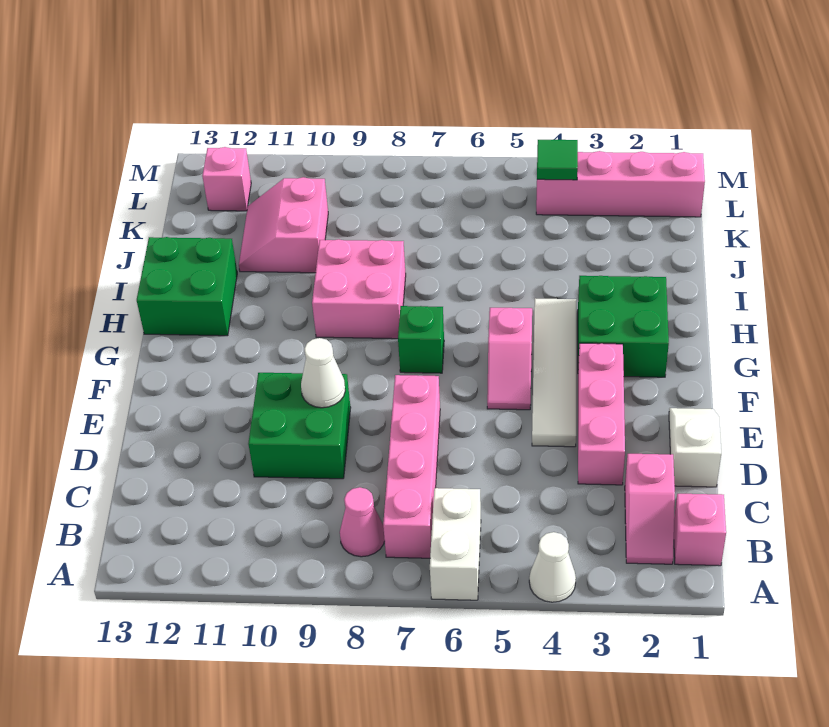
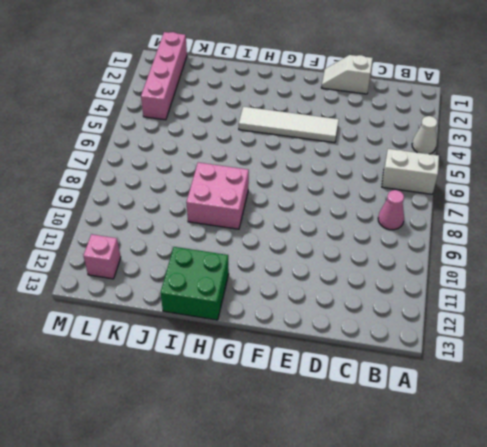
none -> pink brick B1 level 1
none -> pink slope B2:C2 level 1 top C
none -> pink brick B7:E7 level 1

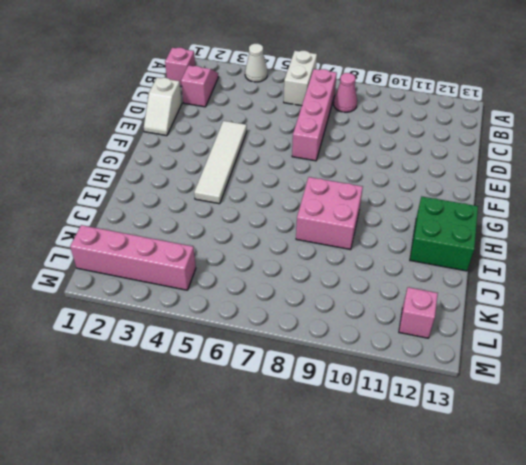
none -> pink brick D3:F3 level 1
none -> green brick D9:E10 level 1
none -> pink slope F5:G5 level 1 top G

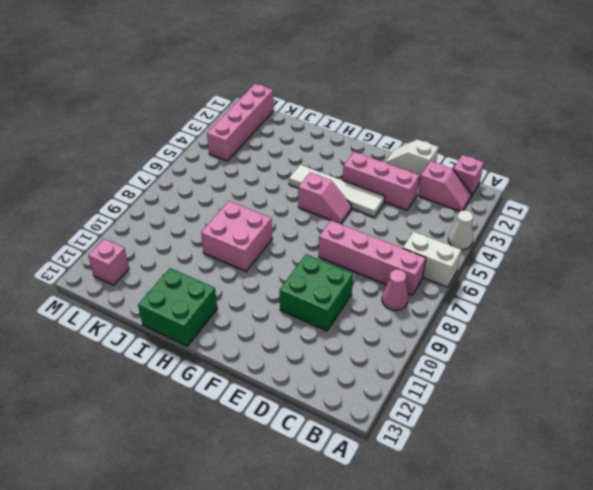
none -> green brick G2:H3 level 1
none -> green brick G7 level 1
none -> pink slope J10:K11 level 1 top 10

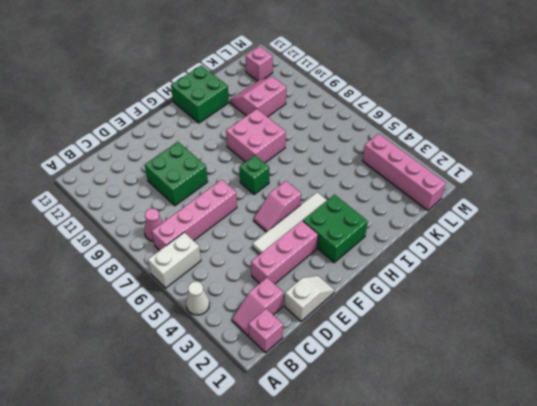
none -> white cone E9 level 2
none -> green tile L4 level 2

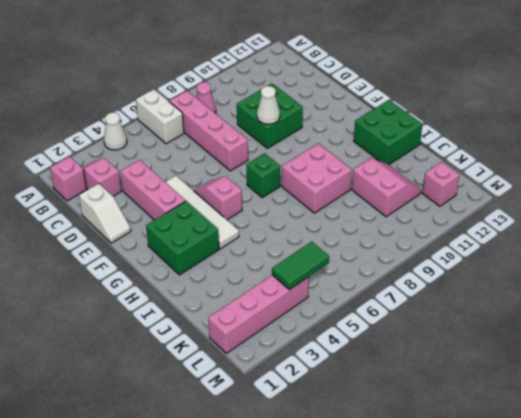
green tile L4:L5 level 2 -> green tile L4 level 2

